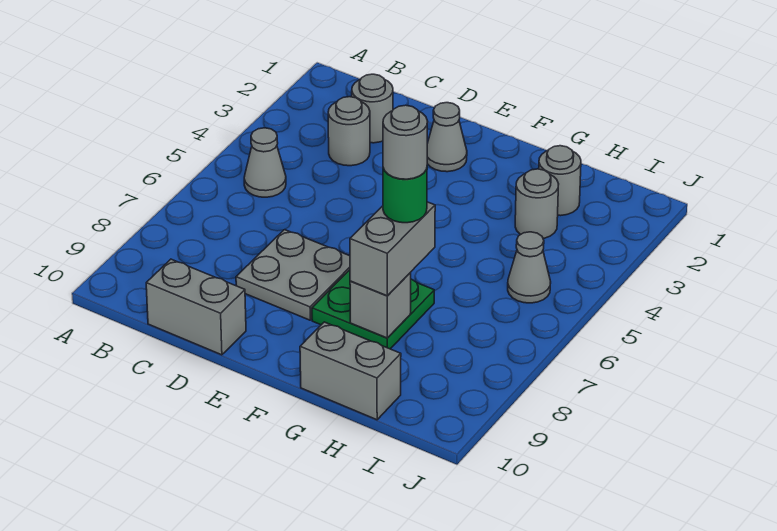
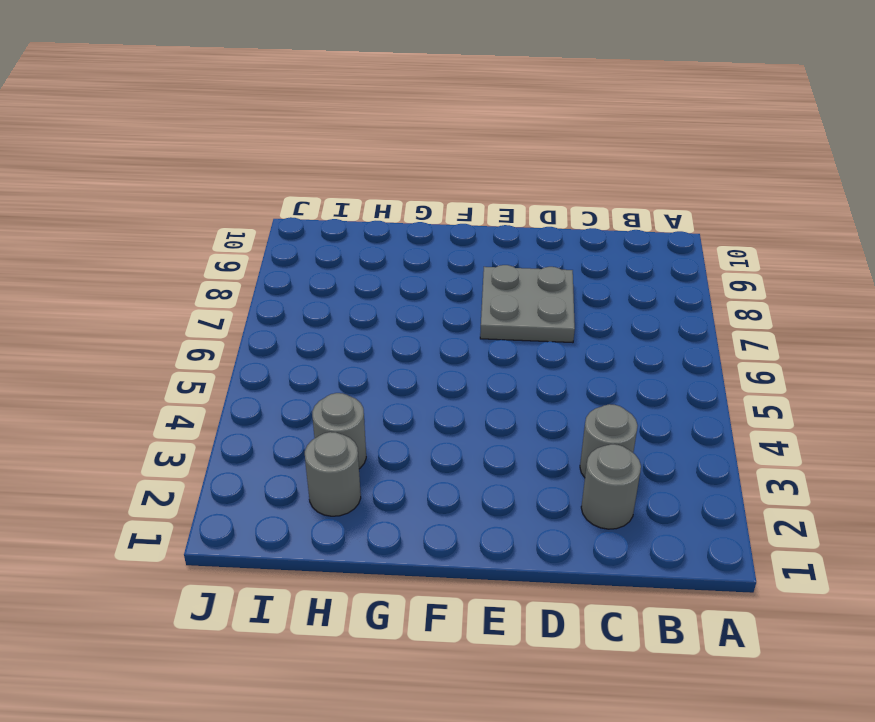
none -> grey cone B5 level 1
none -> grey brick C10:D10 level 1
none -> grey cone E2 level 1

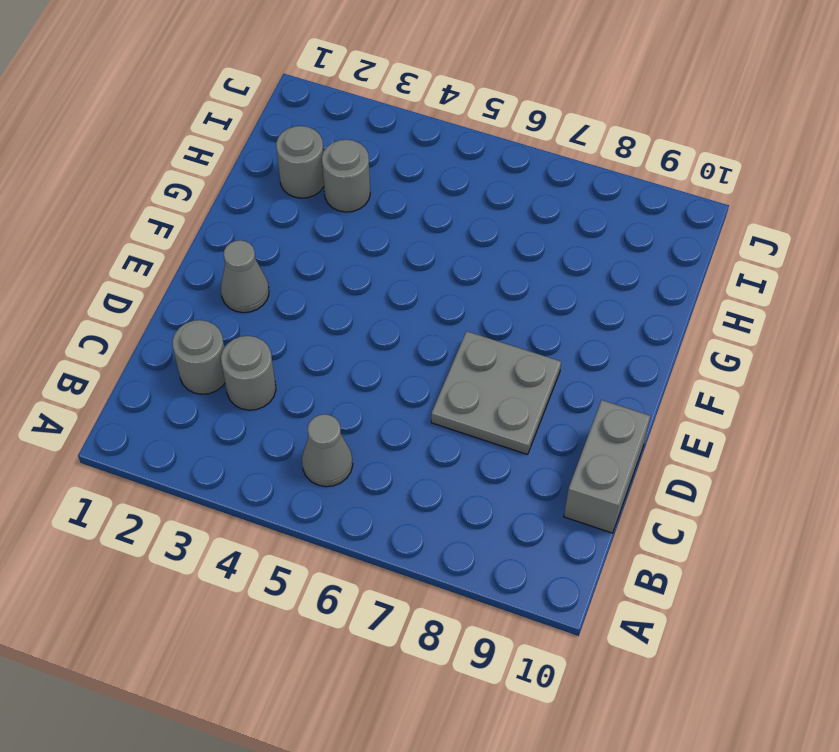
none -> green plate F7:G8 level 1
none -> grey brick G10:H10 level 1
none -> grey cone I5 level 1

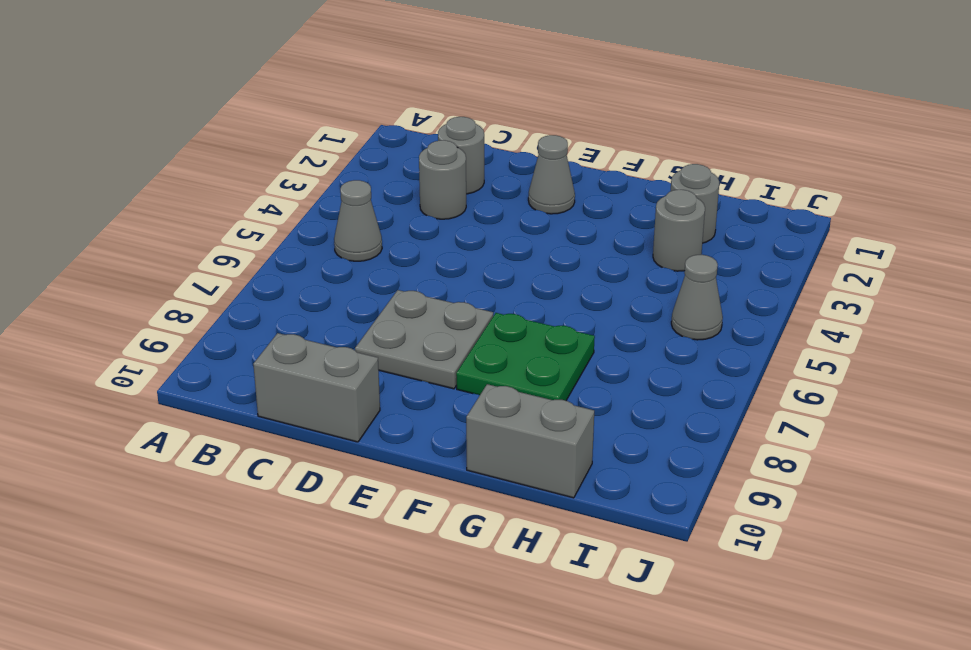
none -> grey brick G8 level 2
none -> grey brick G7:G8 level 3
none -> green round brick G7 level 4

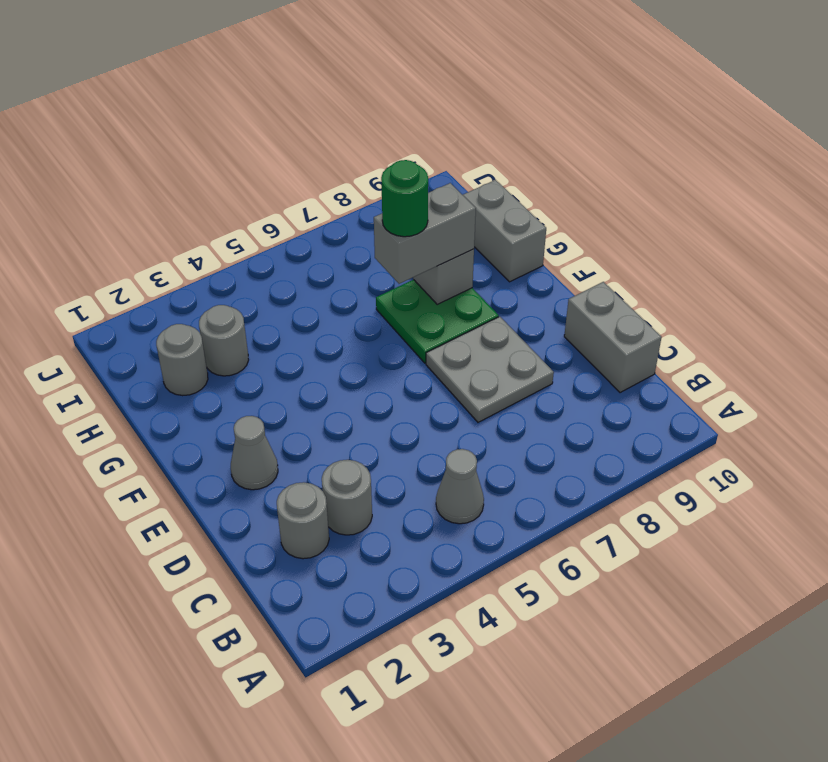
none -> grey cone I5 level 1
none -> grey round brick G7 level 5

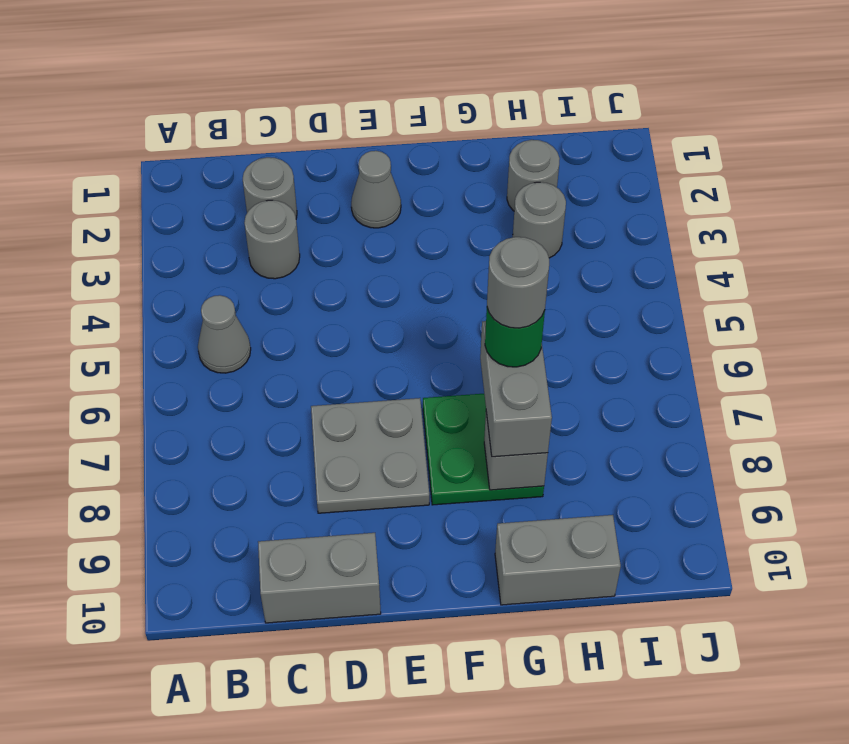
none -> grey cone I5 level 1

